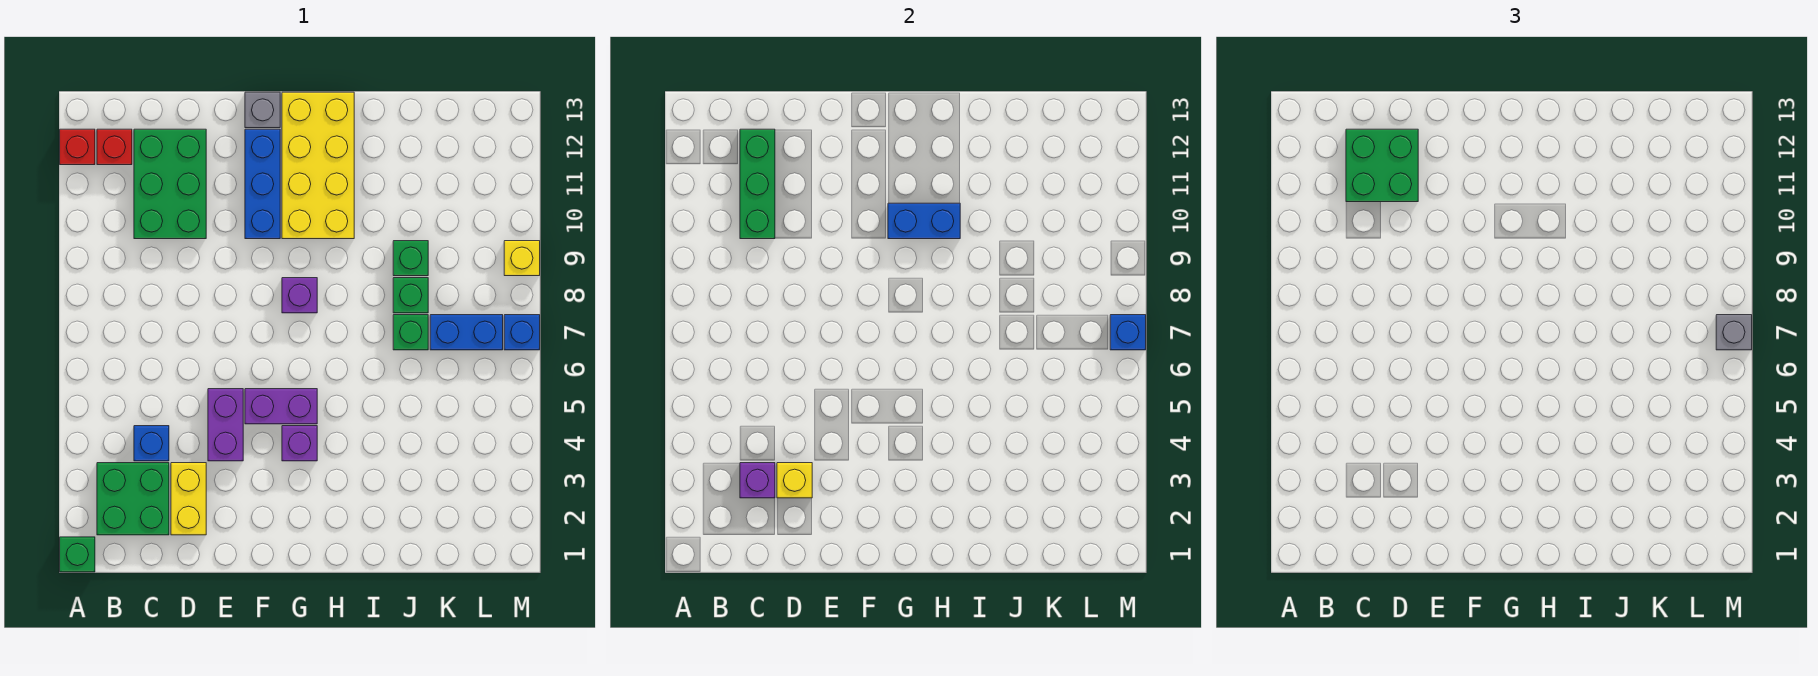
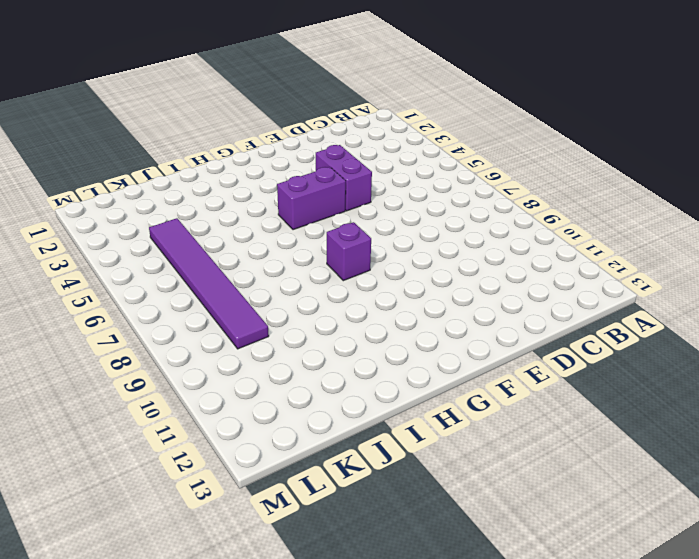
purple tile K4:K9 level 1 -> blue brick K7:L7 level 1
none -> green brick A1 level 1
none -> red brick A12 level 1
none -> green brick B2:C3 level 1

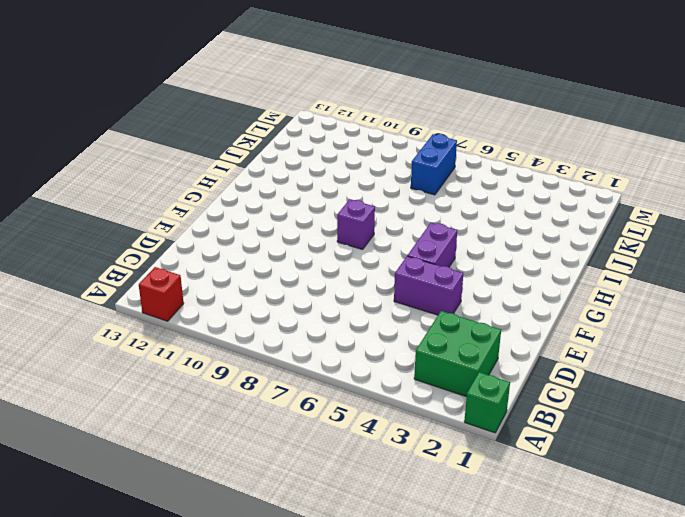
none -> red brick B12 level 1
none -> blue brick C4 level 1
none -> green brick C10:D12 level 1

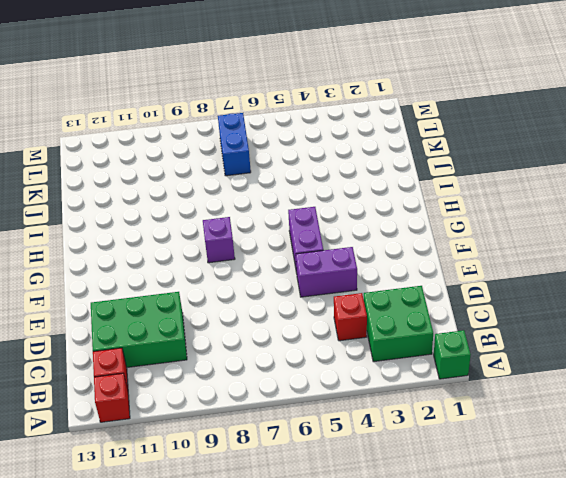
red brick C4 level 1 -> blue brick C4 level 1
none -> yellow brick D2:D3 level 1
none -> blue brick F10:F12 level 1
none -> grey brick F13 level 1

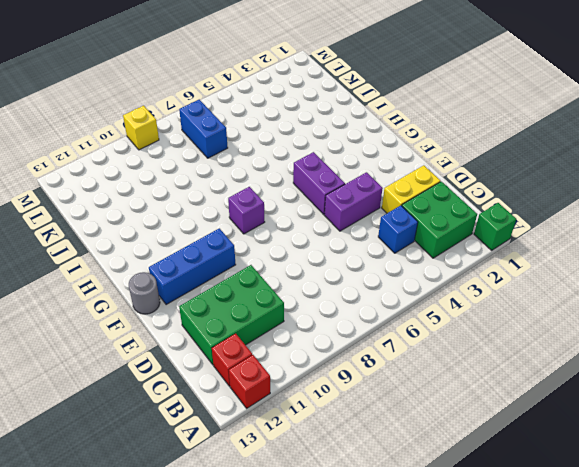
grey round brick F13 level 1 -> grey brick F13 level 1
none -> purple brick G4 level 1
none -> yellow brick G10:H13 level 1
none -> green brick J7 level 1

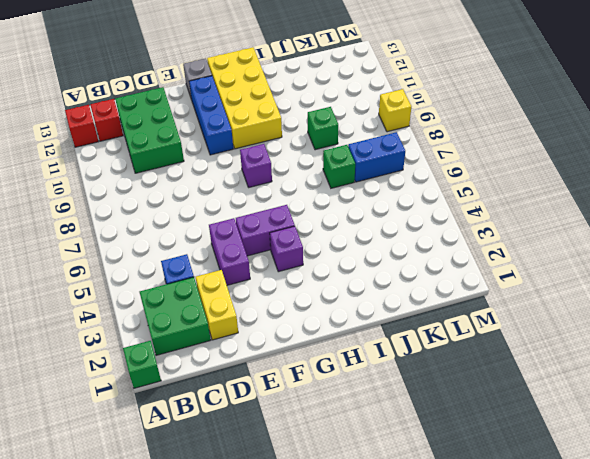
none -> green brick J8 level 1
none -> blue brick M7 level 1
none -> purple brick C3 level 2

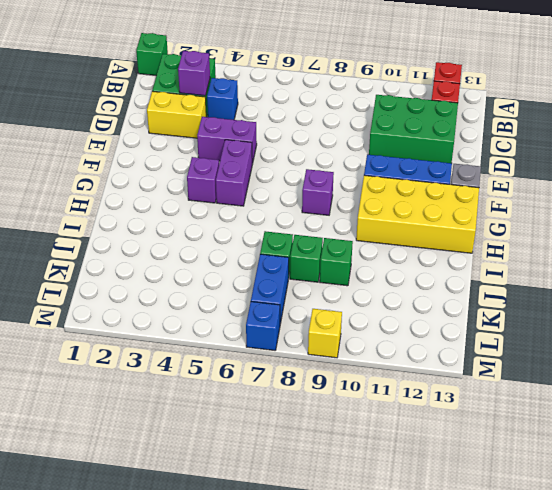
none -> green brick C10:C12 level 2
none -> yellow brick D3 level 2
none -> blue brick G10:H10 level 2

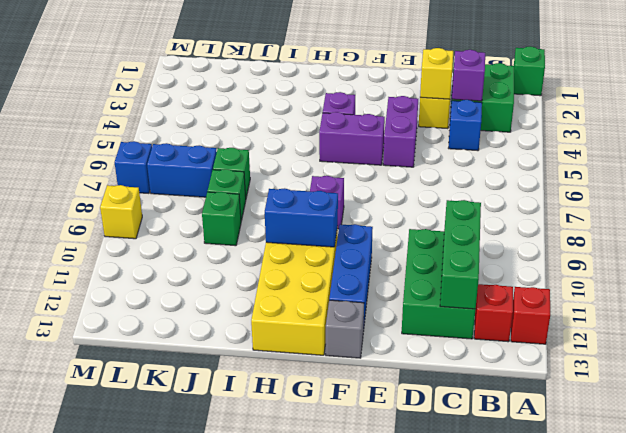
none -> blue brick M7 level 2
none -> green brick C11:D12 level 3
none -> grey brick M7 level 3

